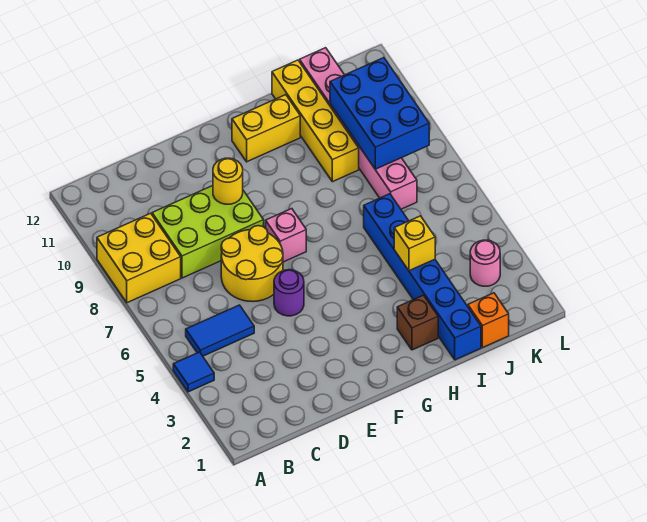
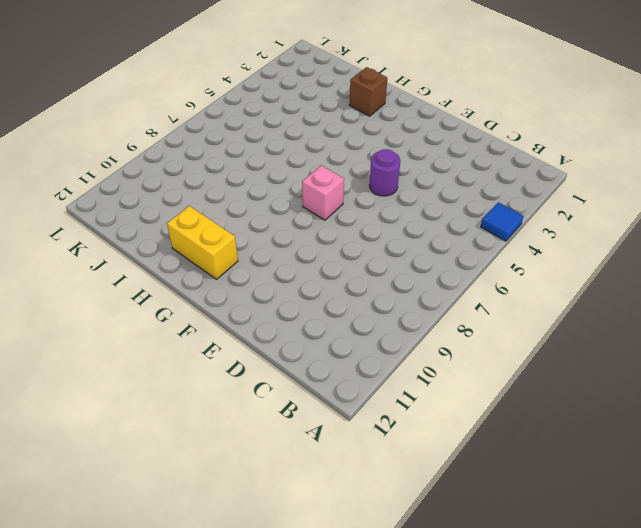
none -> yellow brick A8:B9 level 1
none -> blue tile B5:C5 level 1
none -> lime brick C8:E9 level 1

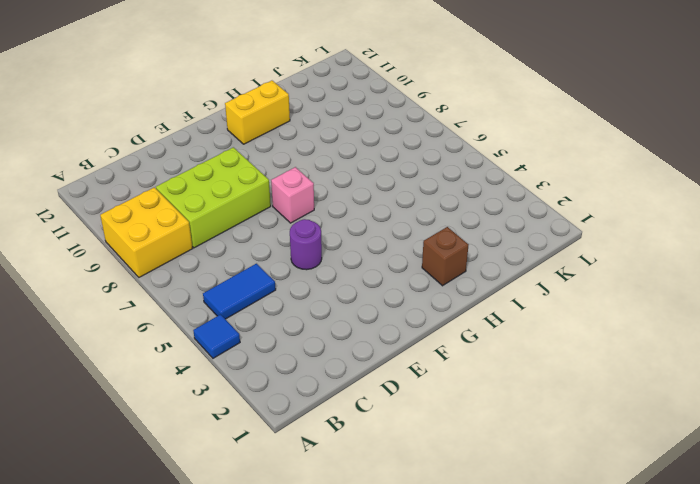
none -> yellow round brick D6:E7 level 1
none -> blue brick I1:I6 level 1
none -> yellow brick I9:I12 level 1

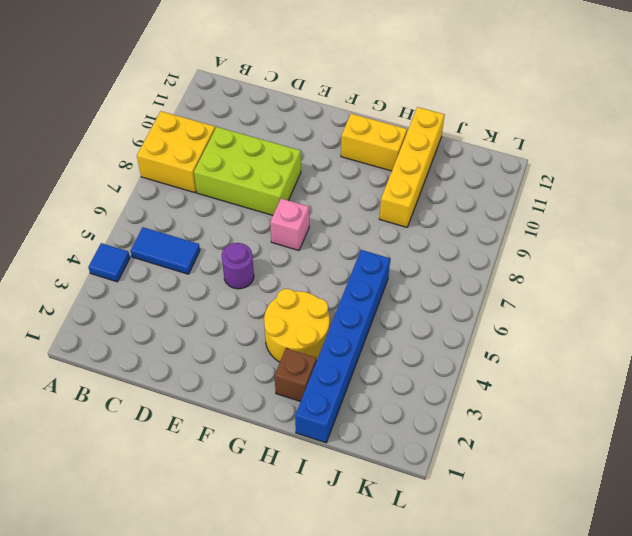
yellow round brick G3:H4 level 1 -> yellow round brick D6:E7 level 1
none -> orange brick J1 level 1
none -> pink brick J7:J12 level 1
none -> pink round brick K3 level 1

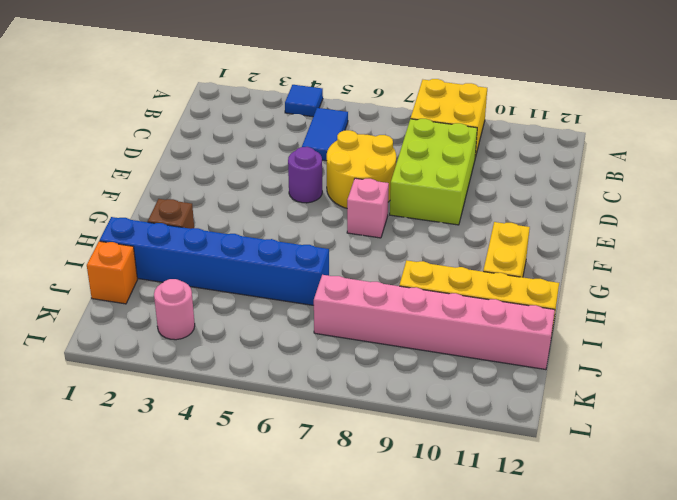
none -> yellow round brick E9 level 2
none -> yellow brick I4 level 2
none -> blue brick J8:K10 level 2

